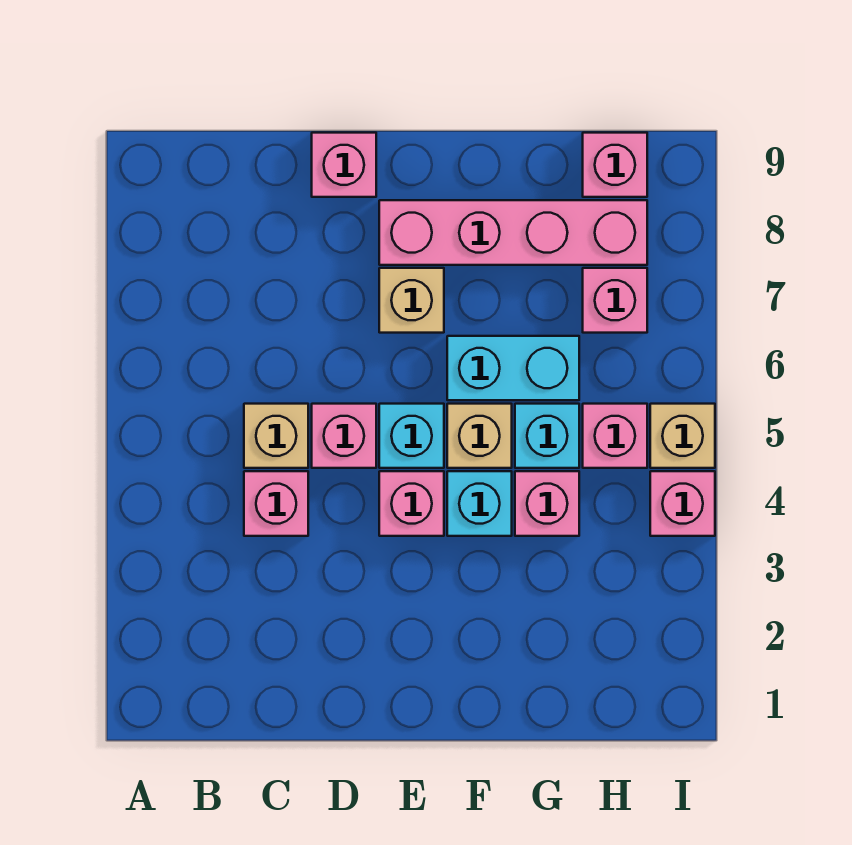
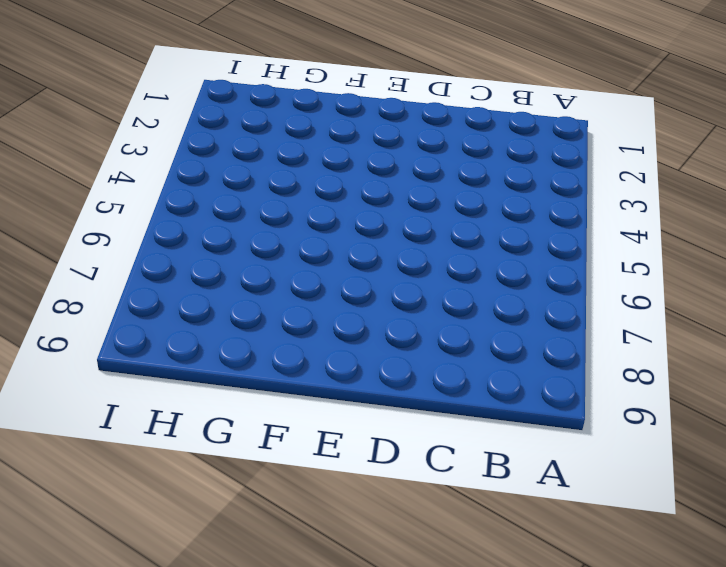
none -> pink brick C4 level 1
none -> tan brick C5 level 1
none -> pink brick D5 level 1

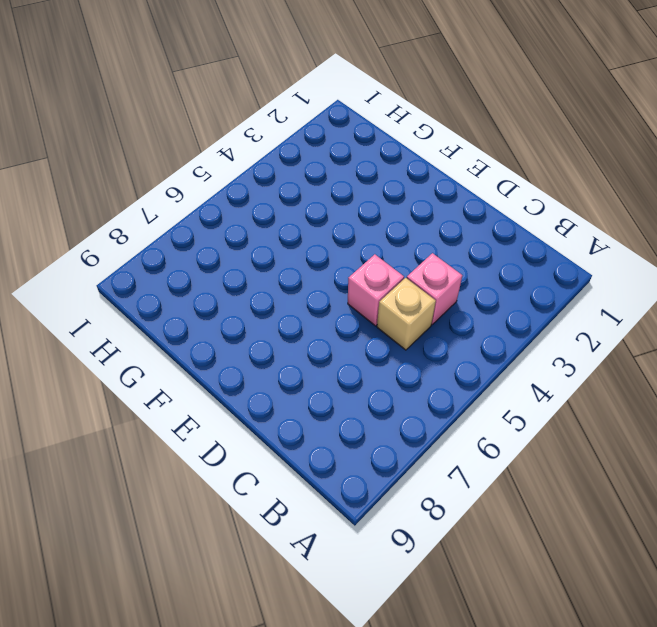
none -> pink brick D9 level 1
none -> pink brick E4 level 1
none -> cyan brick E5 level 1

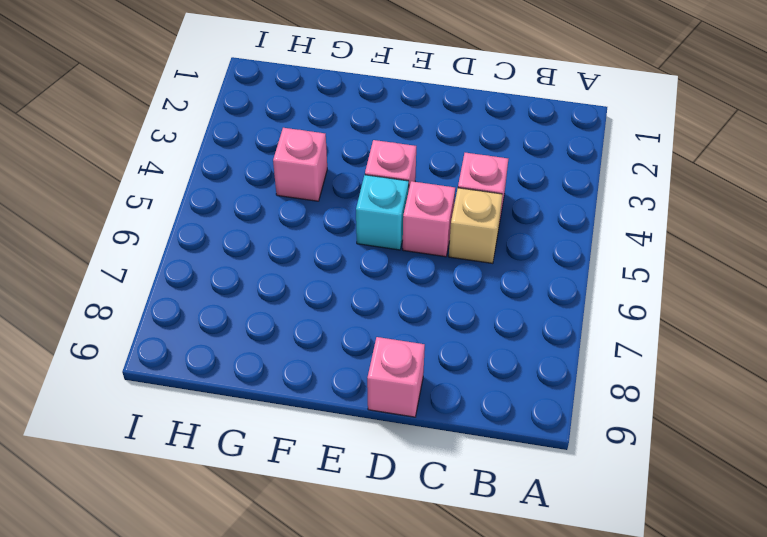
none -> tan brick E7 level 1
none -> pink brick E8:H8 level 1
none -> cyan brick F4 level 1

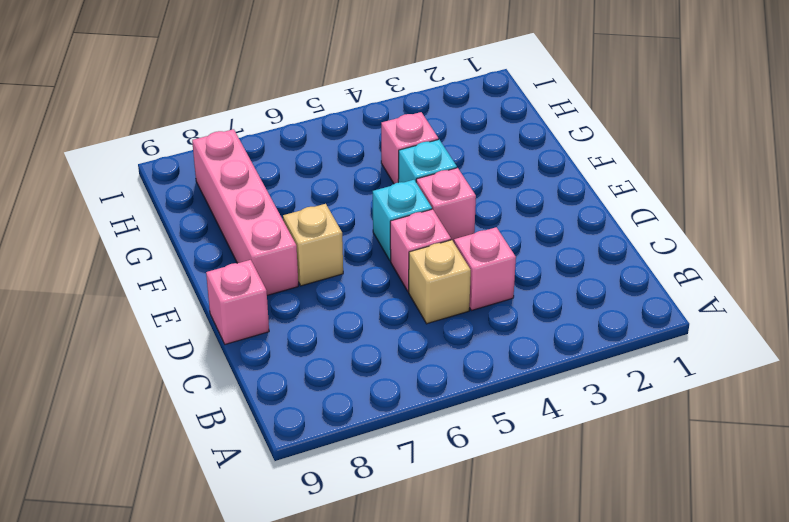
none -> tan brick F5 level 1
none -> cyan brick F6:G6 level 1
none -> cyan brick G5 level 1

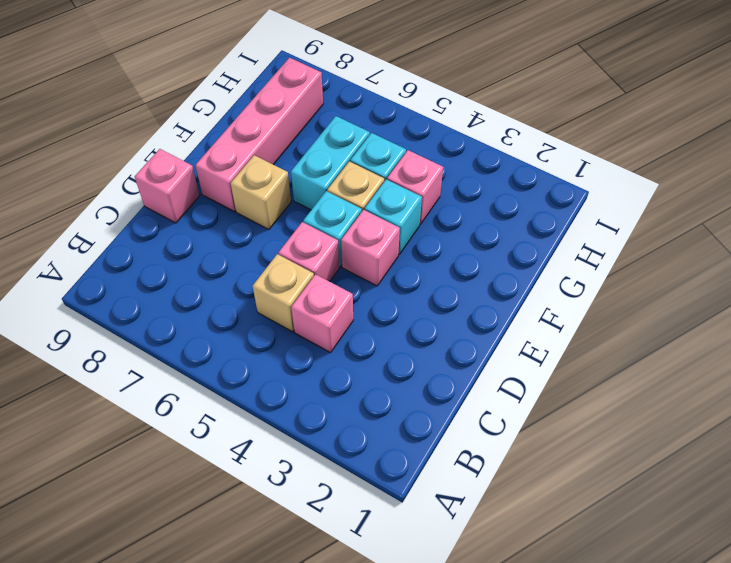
none -> pink brick H5 level 1
none -> pink brick H7 level 1
none -> pink brick H9 level 1

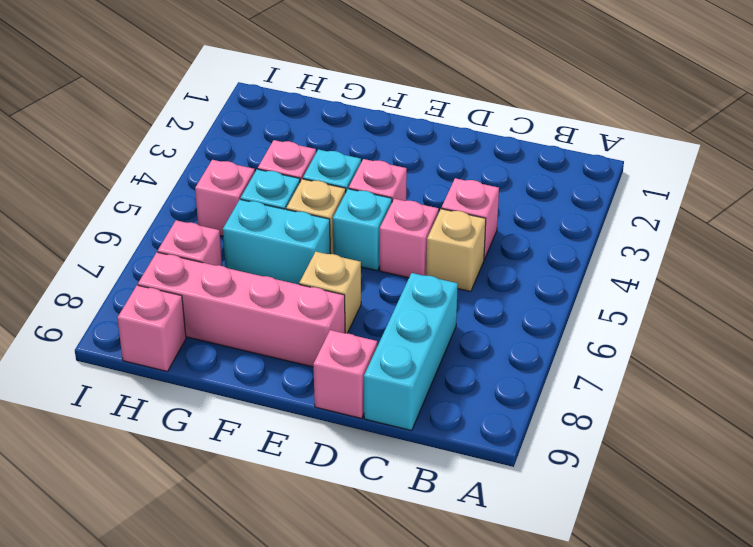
cyan brick C7:C9 level 1 -> none
none -> pink brick I4 level 1
none -> tan brick I5 level 1

